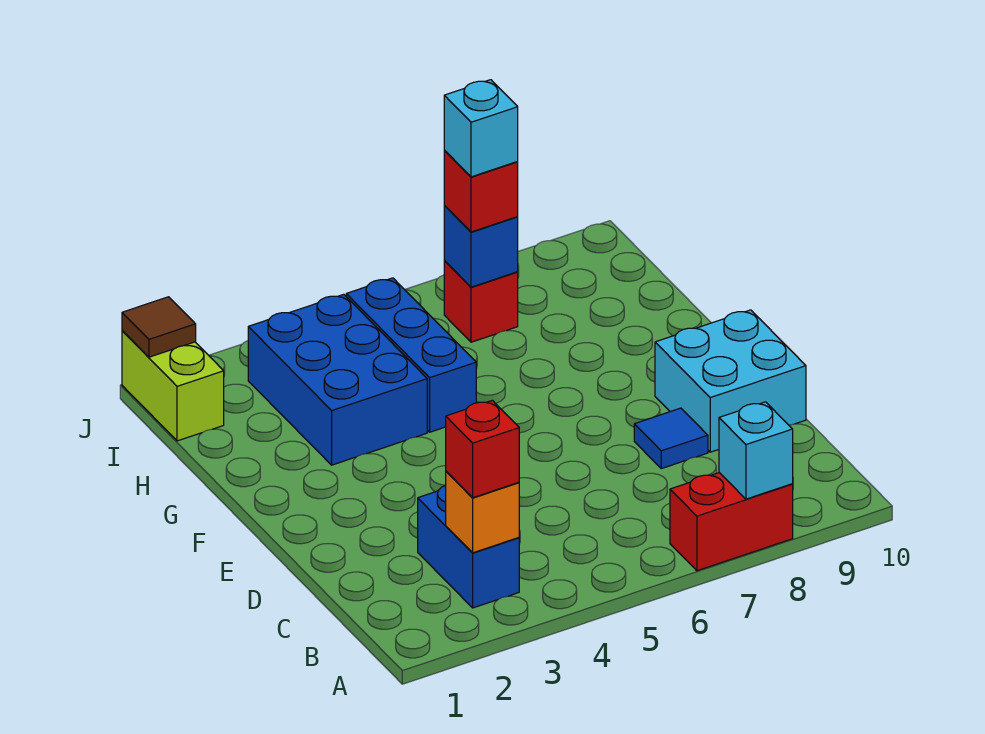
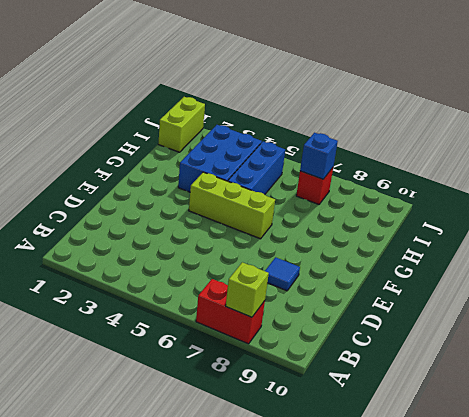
lime brick A8 level 2 -> cyan brick A8 level 2
lime brick F4:F6 level 1 -> none
none -> blue brick B3:C3 level 1
none -> cyan brick D9:E10 level 1
none -> orange brick B3 level 2

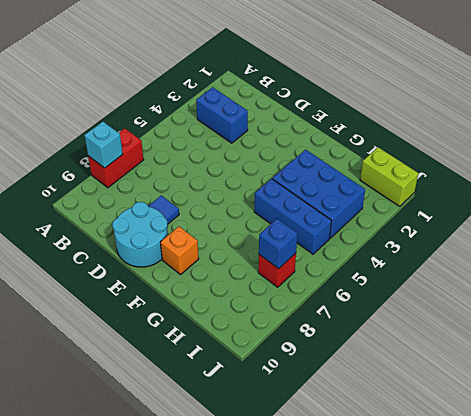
cyan round brick D9:E10 level 1 -> cyan brick D9:E10 level 1
orange brick F9 level 1 -> orange brick B3 level 2
none -> brown tile J1 level 2
none -> red brick B3 level 3
none -> red brick I7 level 3

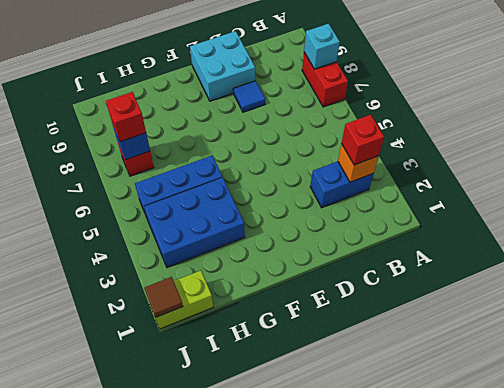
none -> cyan brick I7 level 4

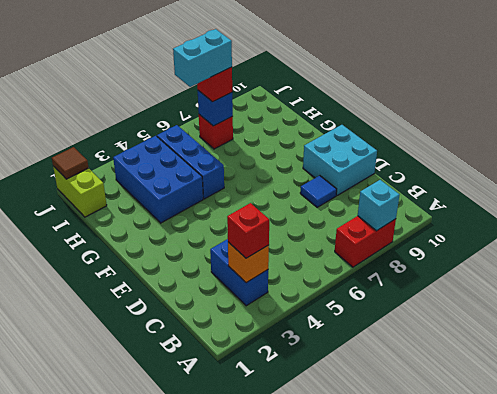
cyan brick I6:I7 level 4 -> cyan brick I7 level 4

